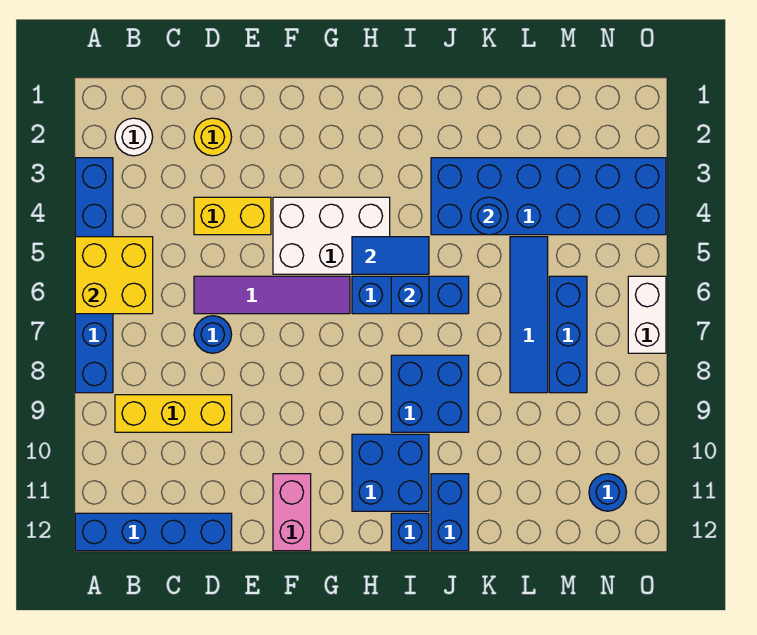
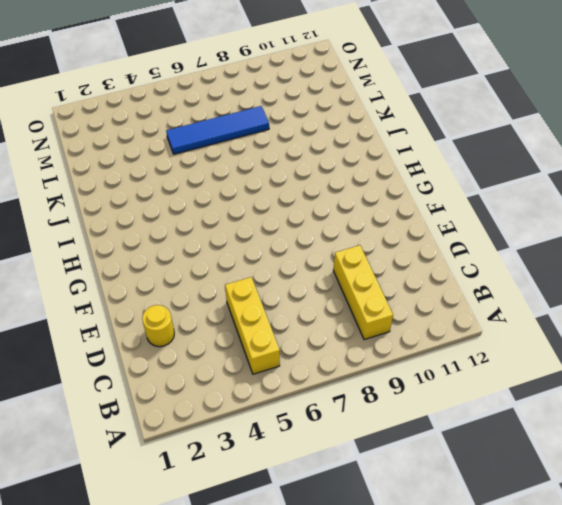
yellow brick B5:D5 level 1 -> none
none -> blue brick A3:A8 level 1
none -> blue brick A12:D12 level 1
none -> white round brick B2 level 1

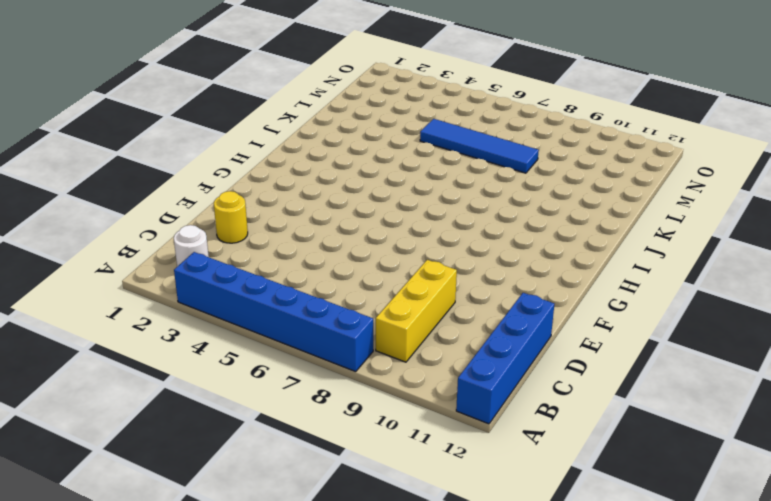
none -> yellow brick D4:E4 level 1
none -> purple tile D6:G6 level 1
none -> blue round brick D7 level 1

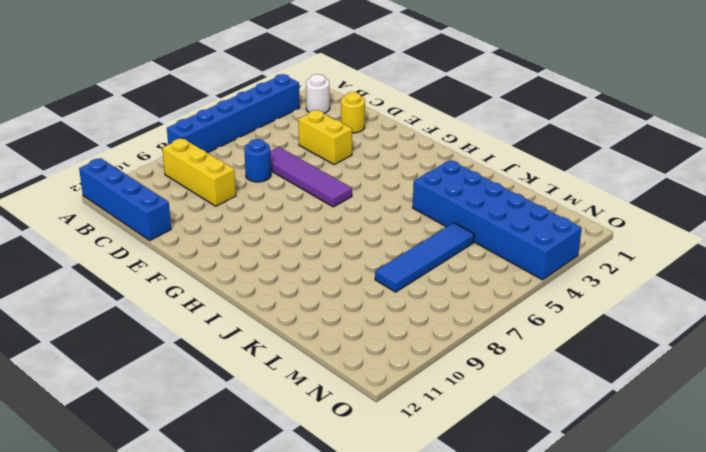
none -> white brick F4:H5 level 1
none -> pink brick F11:F12 level 1
none -> blue brick H6:J6 level 1

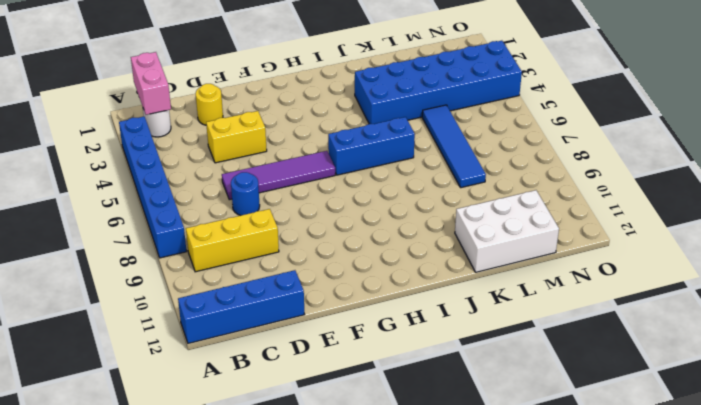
pink brick B1:B2 level 2 -> pink brick F11:F12 level 1
white brick K11:M12 level 1 -> white brick F4:H5 level 1
none -> blue brick H10:I11 level 1
none -> blue brick I8:J9 level 1
none -> blue brick I12 level 1

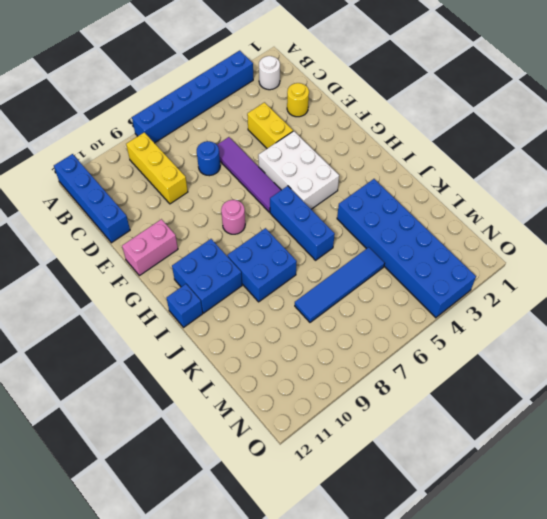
pink round brick G8 level 1 -> none
none -> blue brick J11:J12 level 1
none -> blue brick M6:M8 level 1
none -> blue round brick N11 level 1

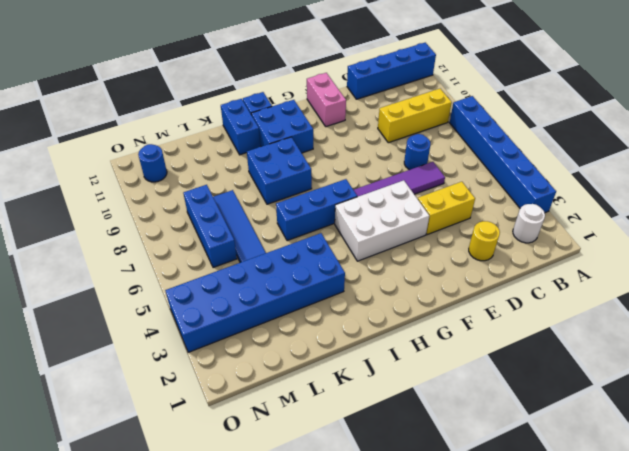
none -> white brick O6:O7 level 1
none -> yellow brick A5:B6 level 2
none -> blue tile H5:I5 level 2

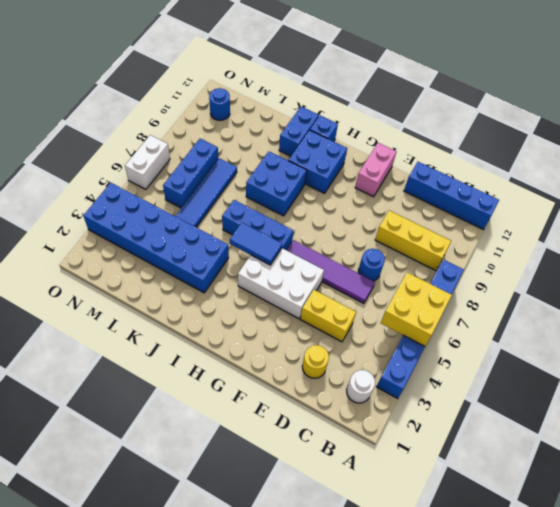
none -> blue brick I6 level 2
none -> blue round brick K4 level 2

